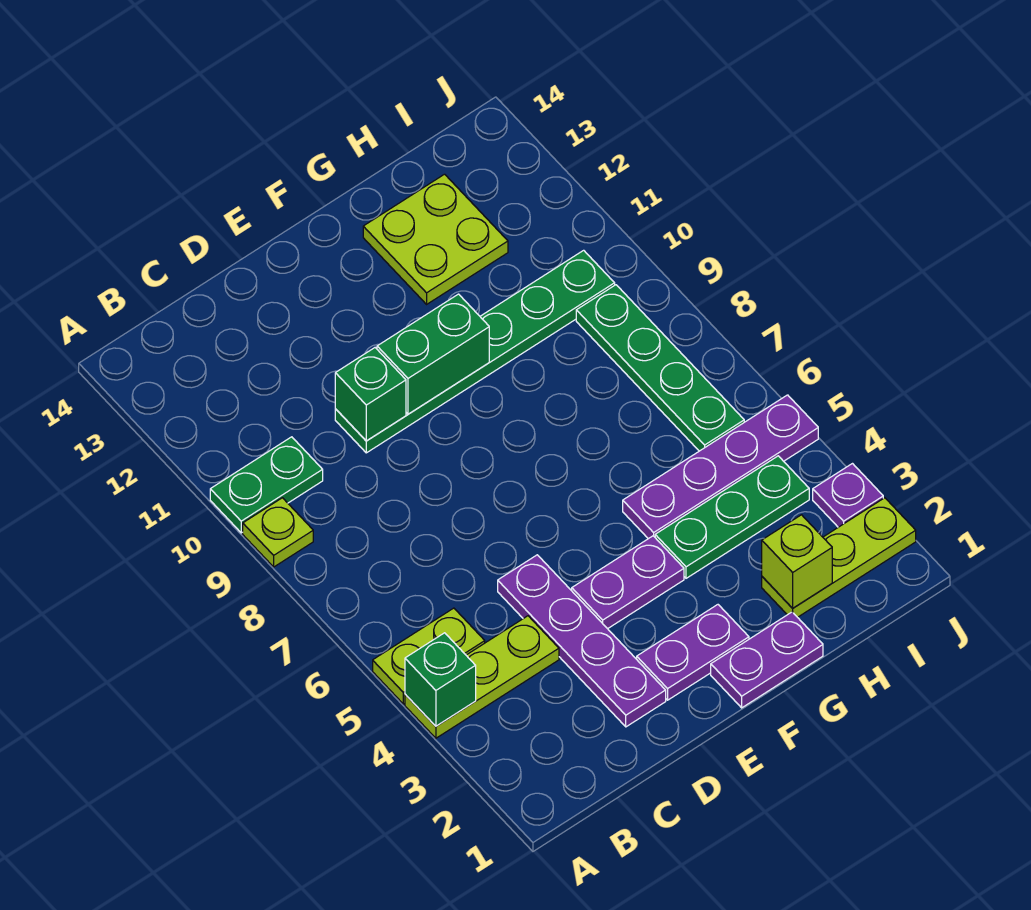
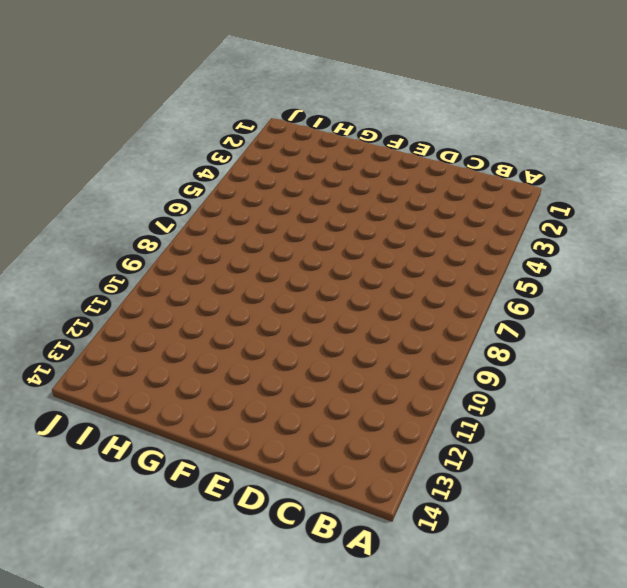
none -> lime plate A4:C4 level 1
none -> lime plate A5:B5 level 1
none -> lime plate A9 level 1

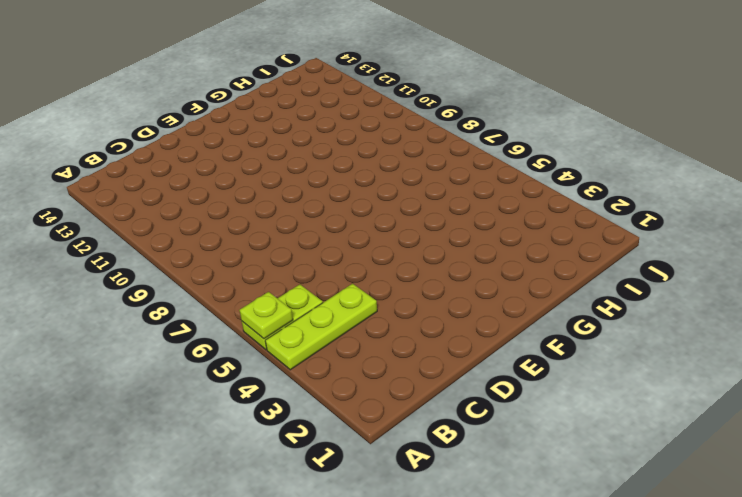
lime plate A5 level 2 -> lime plate A9 level 1
none -> green plate A10:B10 level 1
none -> purple plate D2:D5 level 1
none -> green plate D10:I10 level 1

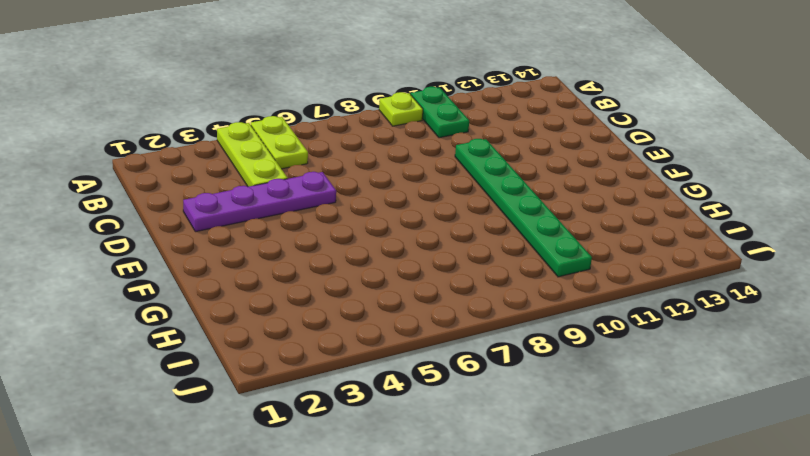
none -> purple plate E2:F2 level 1
none -> purple plate E4:F4 level 1
none -> purple plate F1:G1 level 1

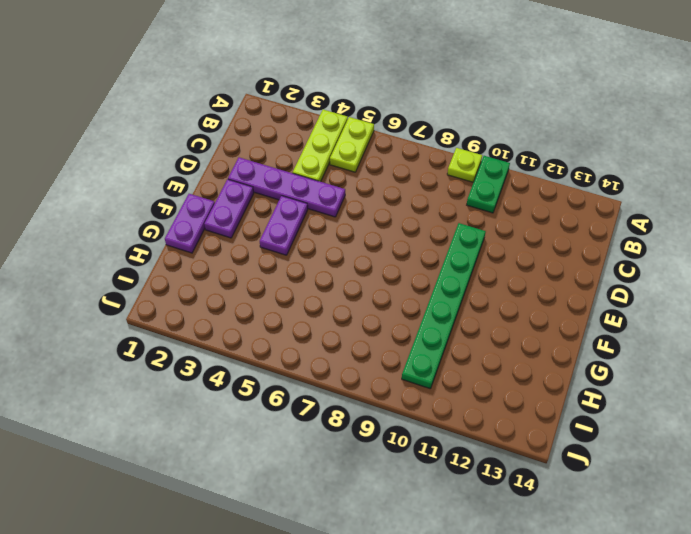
none -> green plate G4:I4 level 1
none -> purple plate G5:J5 level 1
none -> lime plate G12:H13 level 1

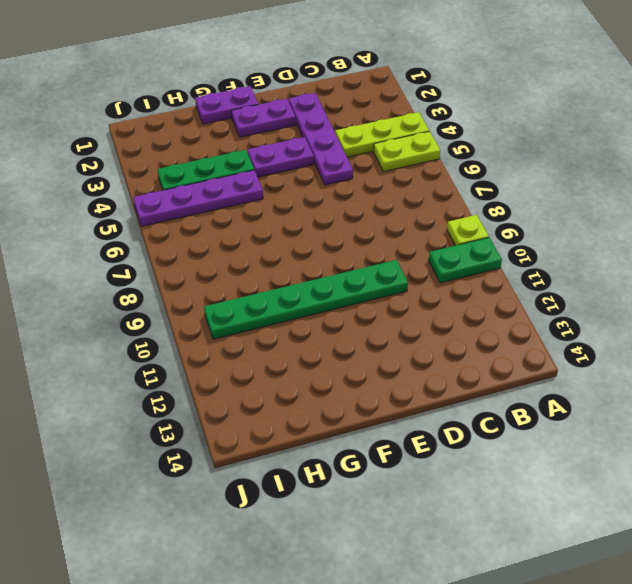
none -> lime plate G12:H13 level 1
none -> lime plate H2:J2 level 1
none -> green plate I6:I9 level 1

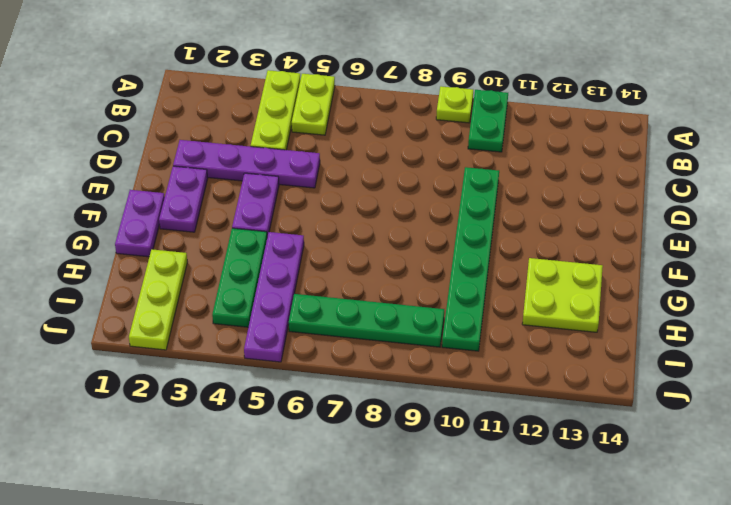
none -> purple plate J3 level 1
none -> green brick A4 level 2
none -> green brick D10 level 2

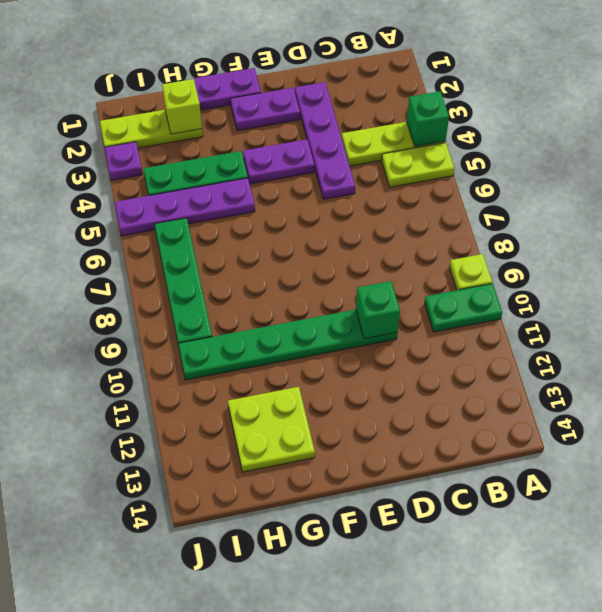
none -> green brick E10:F10 level 2

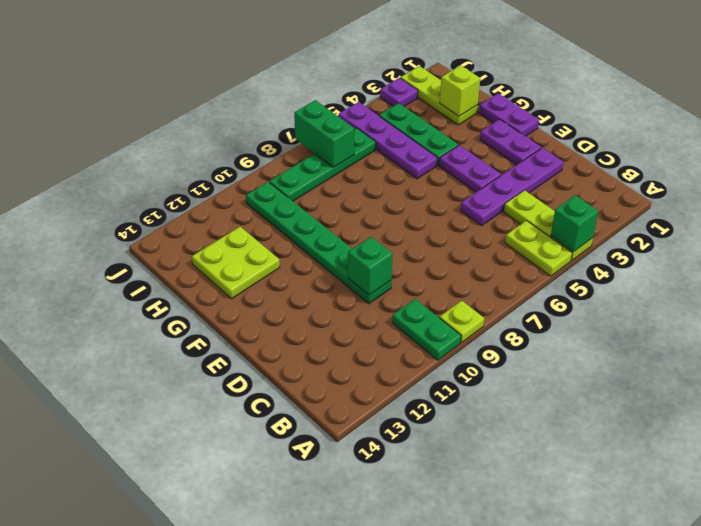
green brick I7:J7 level 2 -> green brick E10:F10 level 2

